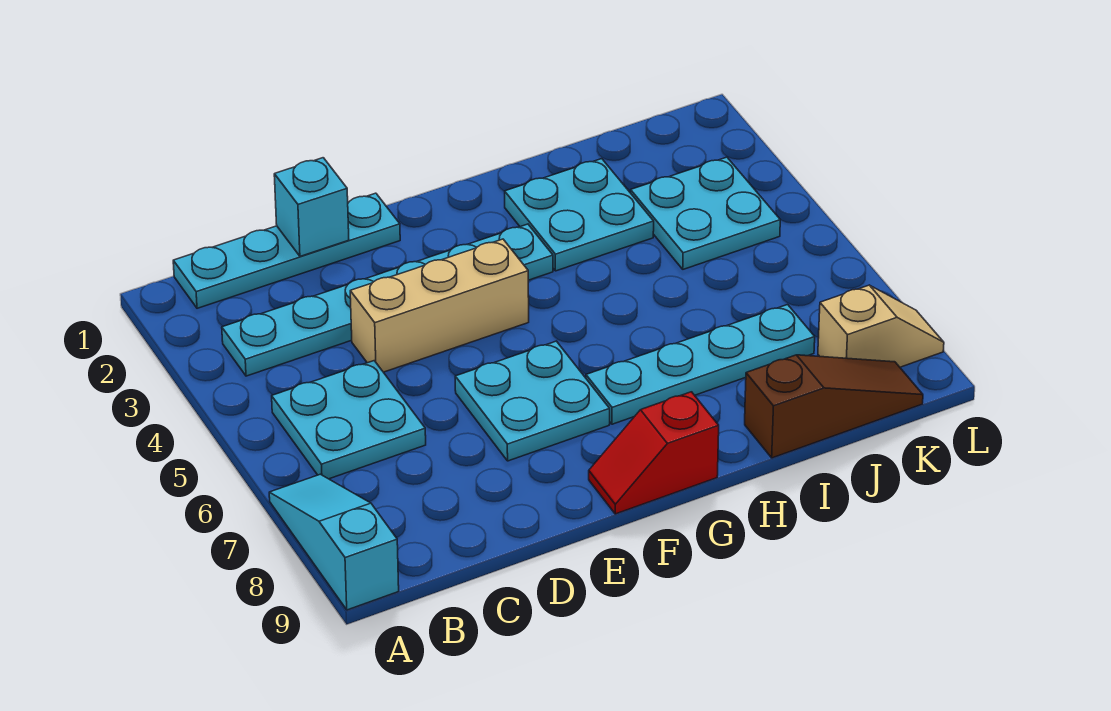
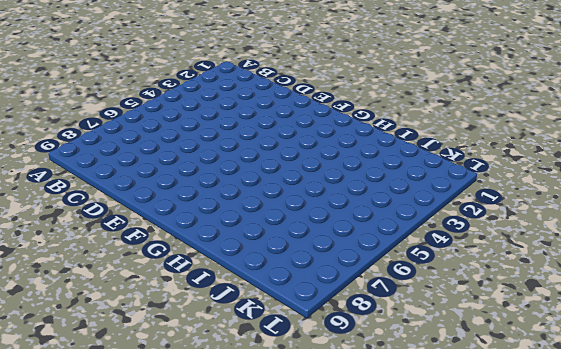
none -> cyan slope A7:A9 level 1 top 9
none -> cyan plate B1:E1 level 1
none -> cyan plate B3:G3 level 1

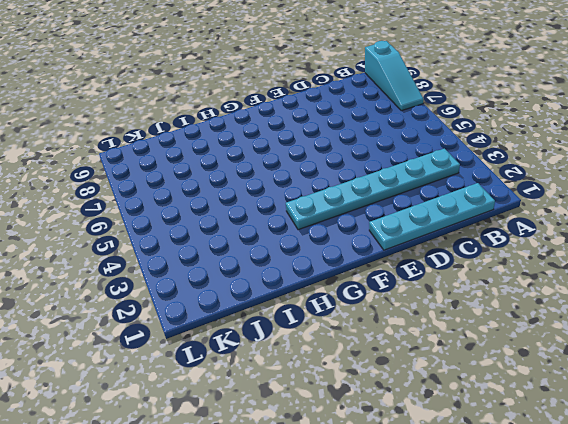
none -> cyan plate B5:C6 level 1
none -> tan brick D4:F4 level 1
none -> cyan plate E6:F7 level 1

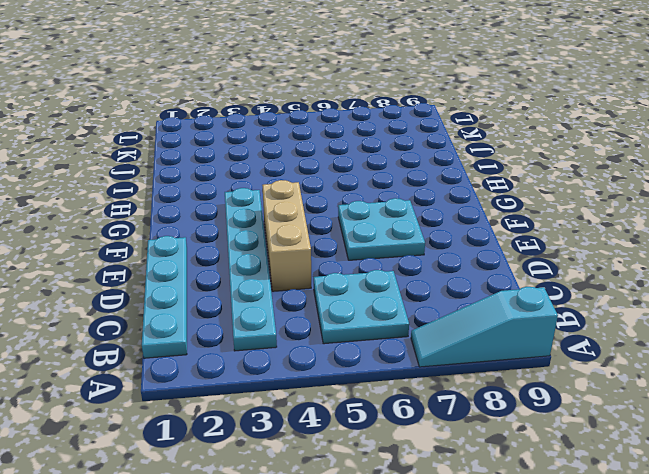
none -> red slope F9:G9 level 1 top G
none -> cyan plate G7:J7 level 1
none -> cyan plate H2:I3 level 1

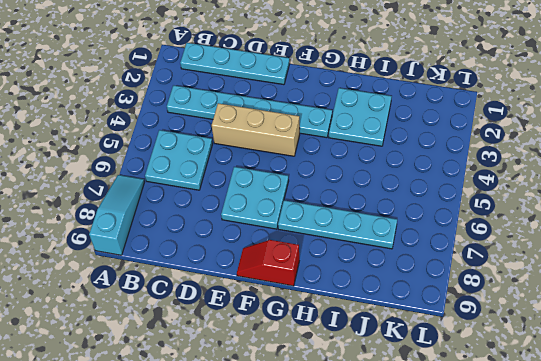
none -> brown slope I9:K9 level 1 top I
none -> cyan plate J3:K4 level 1
none -> tan slope K8:L8 level 1 top K

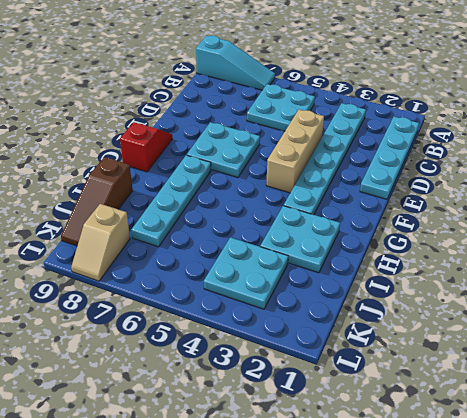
none -> cyan brick D1 level 2

